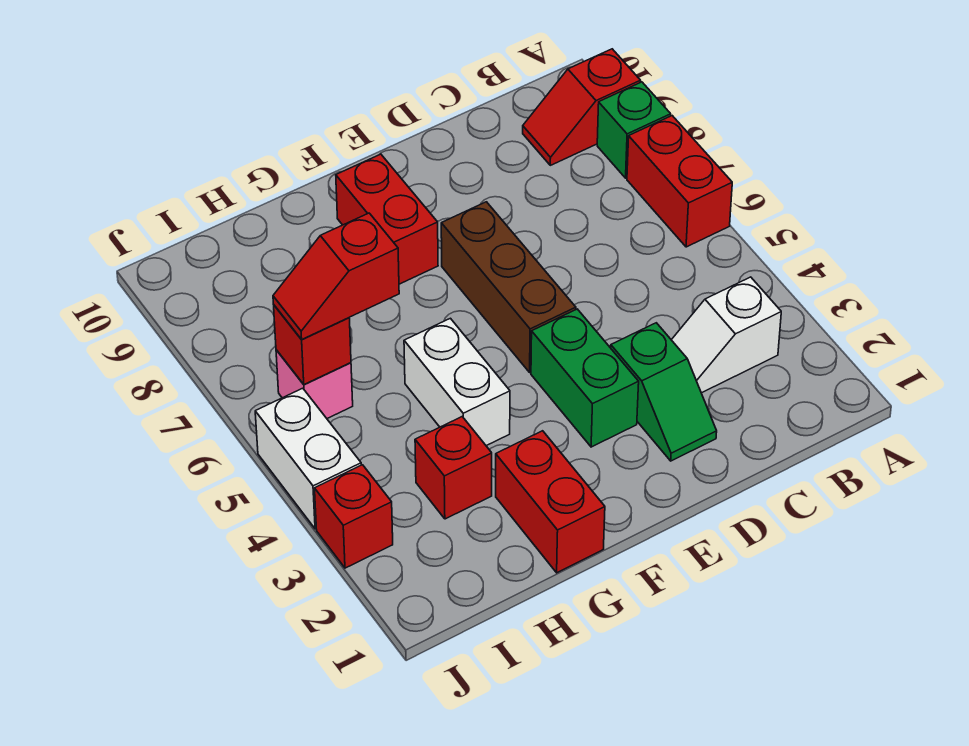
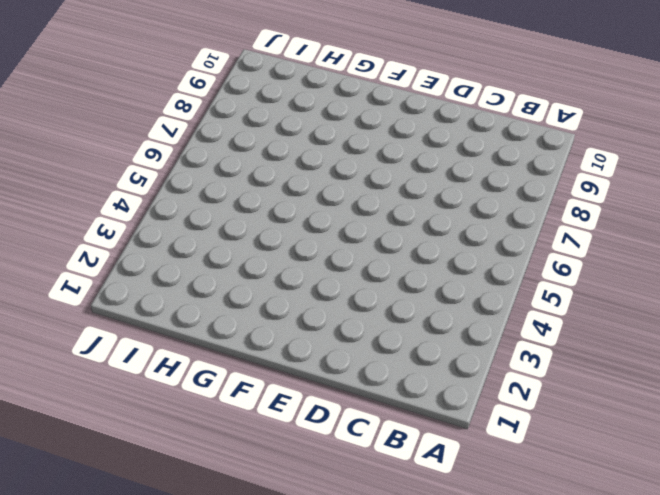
none -> red brick A6:A7 level 1
none -> green brick A8 level 1
none -> red slope A9:B9 level 1 top A

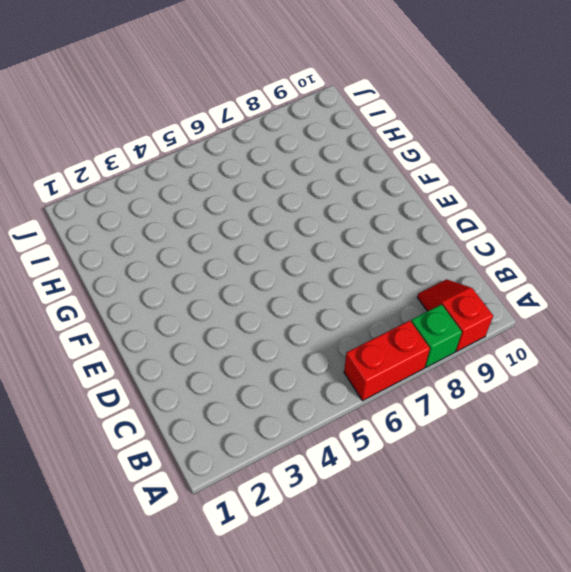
none -> white slope B3:C3 level 1 top B
none -> green slope D2:D3 level 1 top 3
none -> green brick E3:E4 level 1

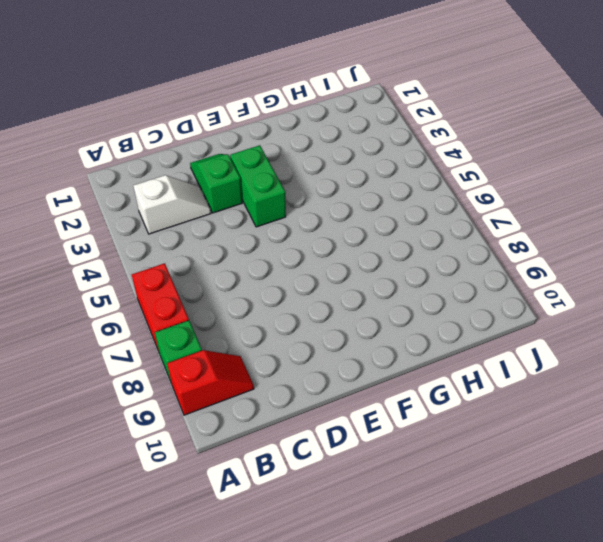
none -> brown brick E5:E7 level 1
none -> red brick F8:F9 level 1
none -> red brick G1:G2 level 1

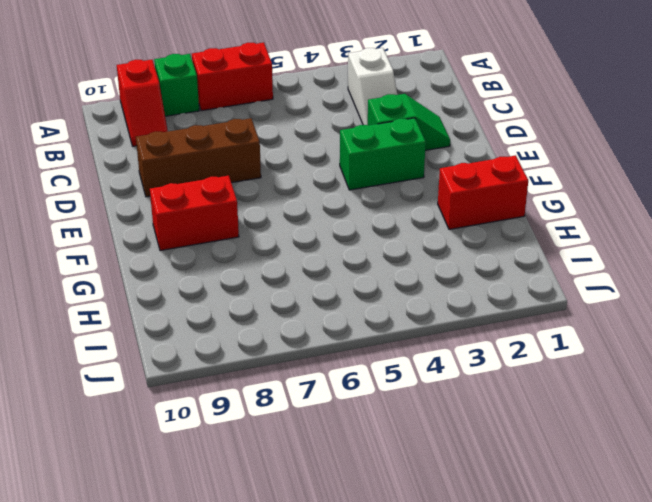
brown brick D7:D9 level 1 -> brown brick E5:E7 level 1
none -> white brick G4:G5 level 1
none -> red brick H3 level 1
none -> pink brick I6 level 1

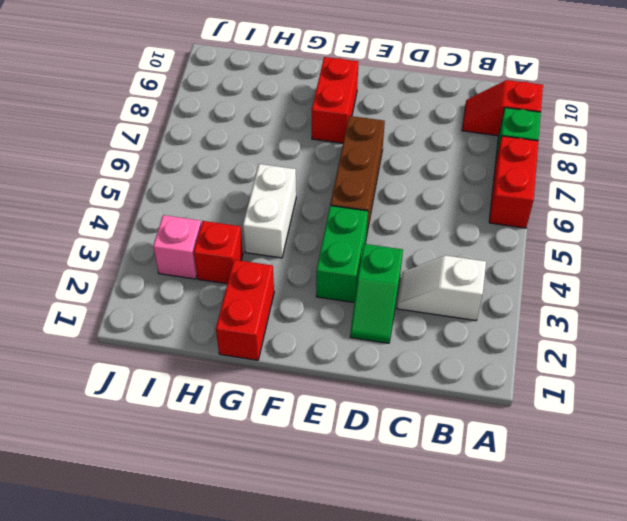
pink brick I3 level 1 -> pink brick I6 level 1
none -> red brick J3 level 1
none -> white brick J4:J5 level 1
none -> red brick I6 level 2

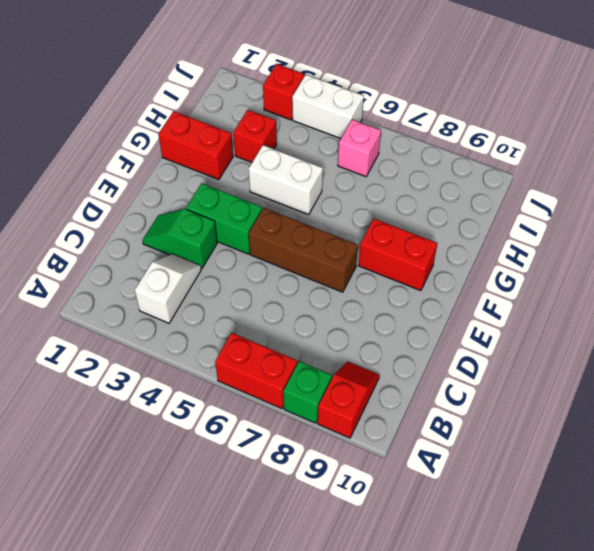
none -> red brick I6 level 2
none -> red slope H6:I6 level 3 top H

